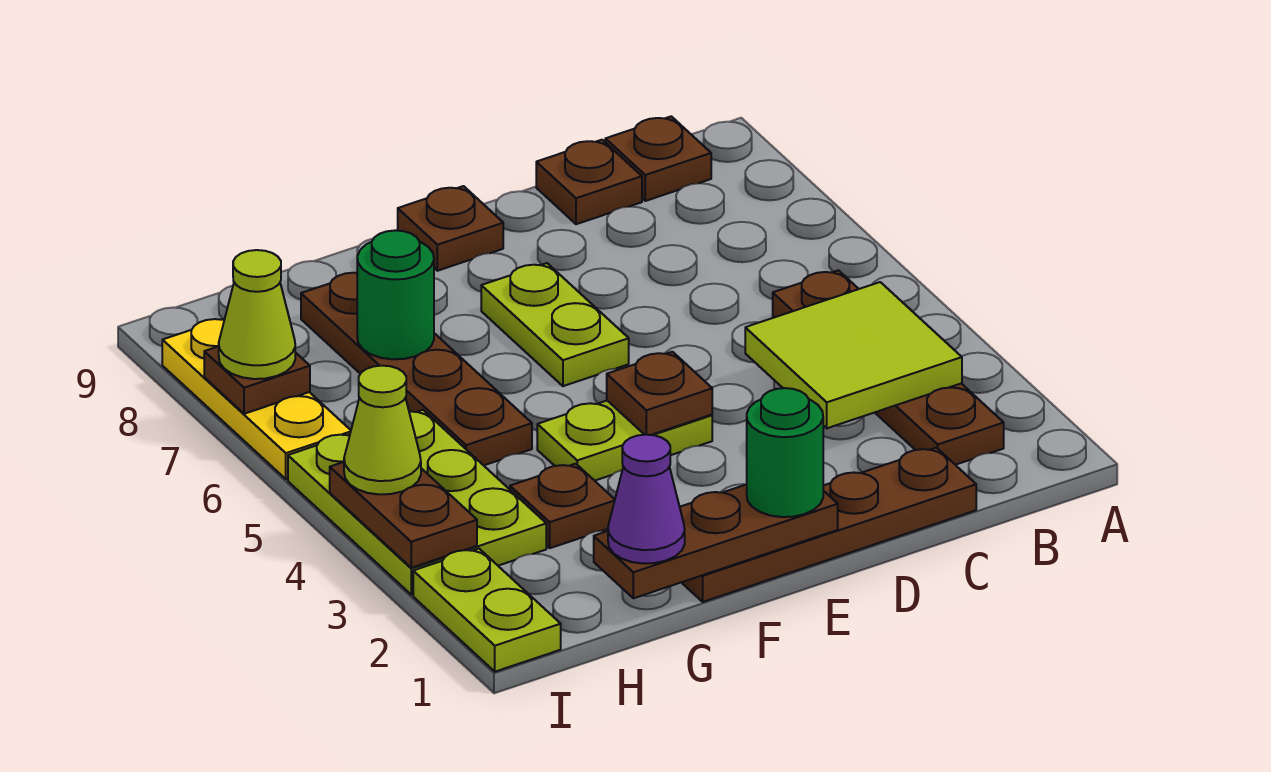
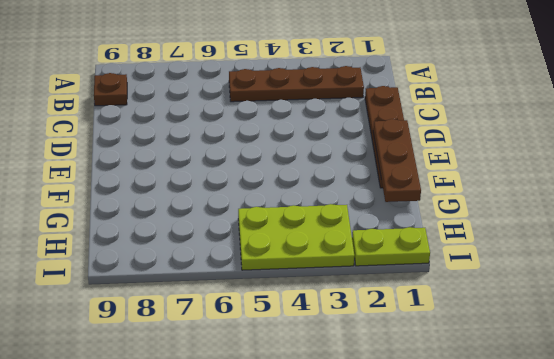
none -> brown plate C9 level 1
none -> lime plate E4:F4 level 1
none -> lime plate E6:E7 level 1

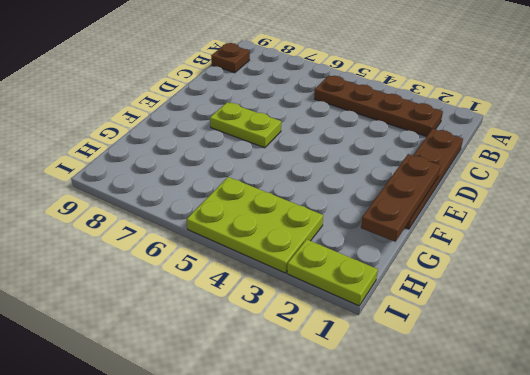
none -> brown plate C9 level 1
none -> lime plate E4:F4 level 1
none -> brown plate E9 level 1

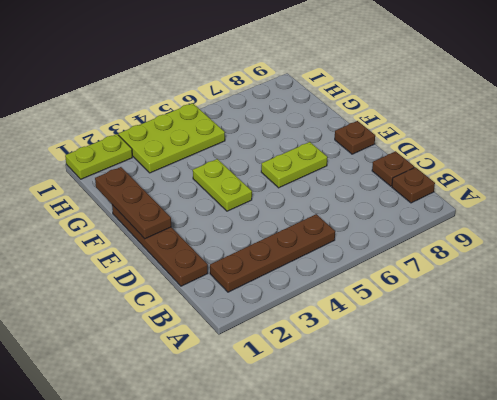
none -> brown plate G3 level 1
none -> brown plate G5:G8 level 1
none -> yellow plate I6:I8 level 1

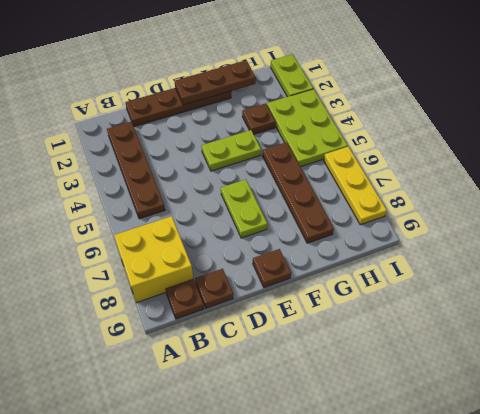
yellow brick A7:B8 level 1 -> none
none -> lime tile B3:C4 level 2
none -> brown plate E4 level 2
none -> green round brick G7 level 2

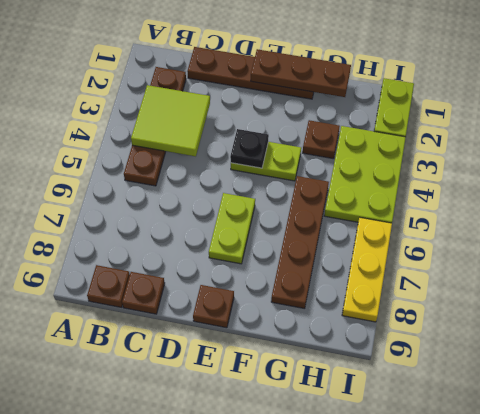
black plate E4 level 2 -> brown plate E4 level 2
none -> green round brick G7 level 2
none -> brown plate I3:I4 level 2
none -> brown plate I7 level 2

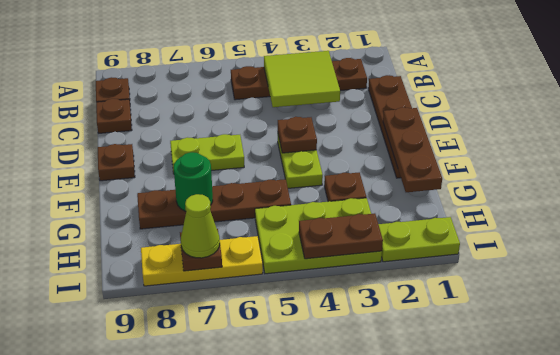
none -> green round brick E1 level 3
none -> purple cone G1 level 3
none -> lime cone I4 level 3

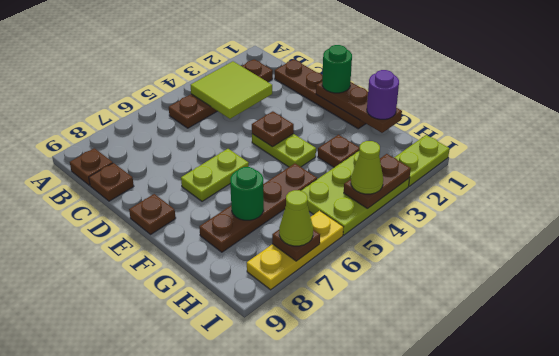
purple round brick G1 level 3 -> purple cone G1 level 3

